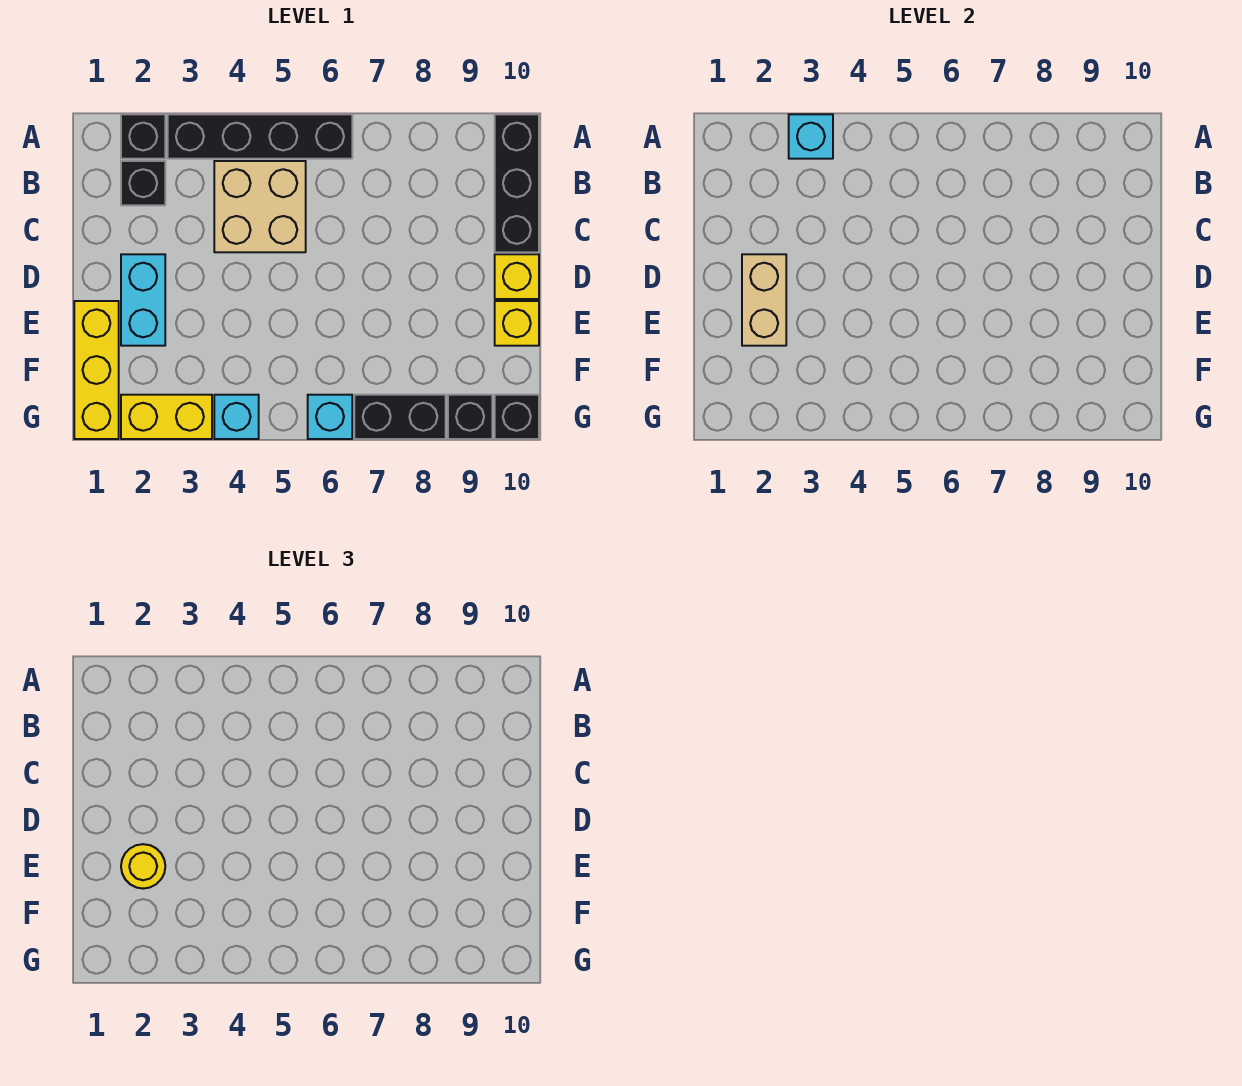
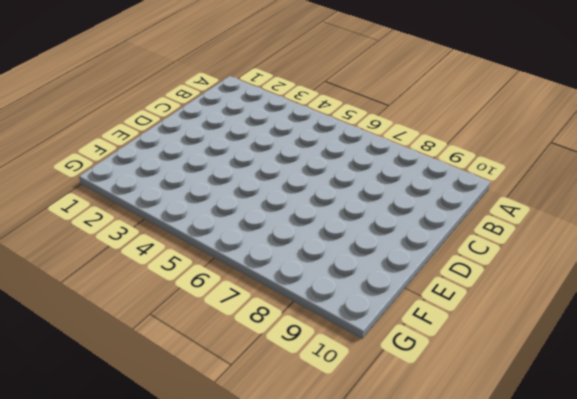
none -> black brick A2 level 1
none -> black brick A3:A6 level 1
none -> black brick A10:C10 level 1

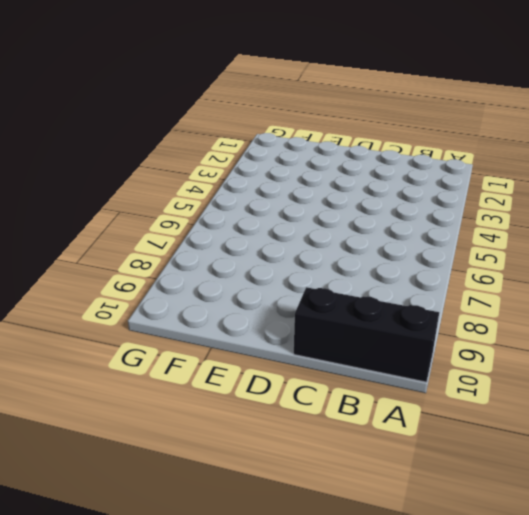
none -> black brick A2 level 1
none -> black brick A3:A6 level 1
none -> black brick B2 level 1

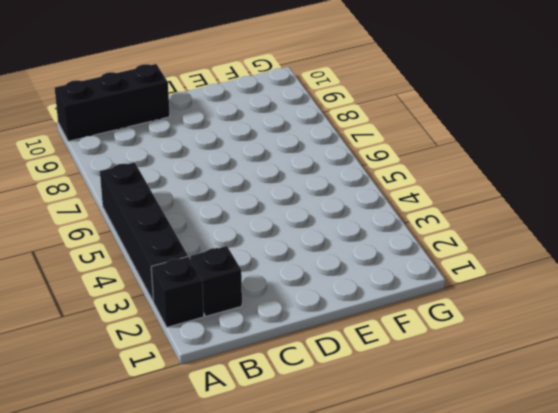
none -> tan brick B4:C5 level 1
none -> cyan brick D2:E2 level 1
none -> yellow brick D10 level 1

